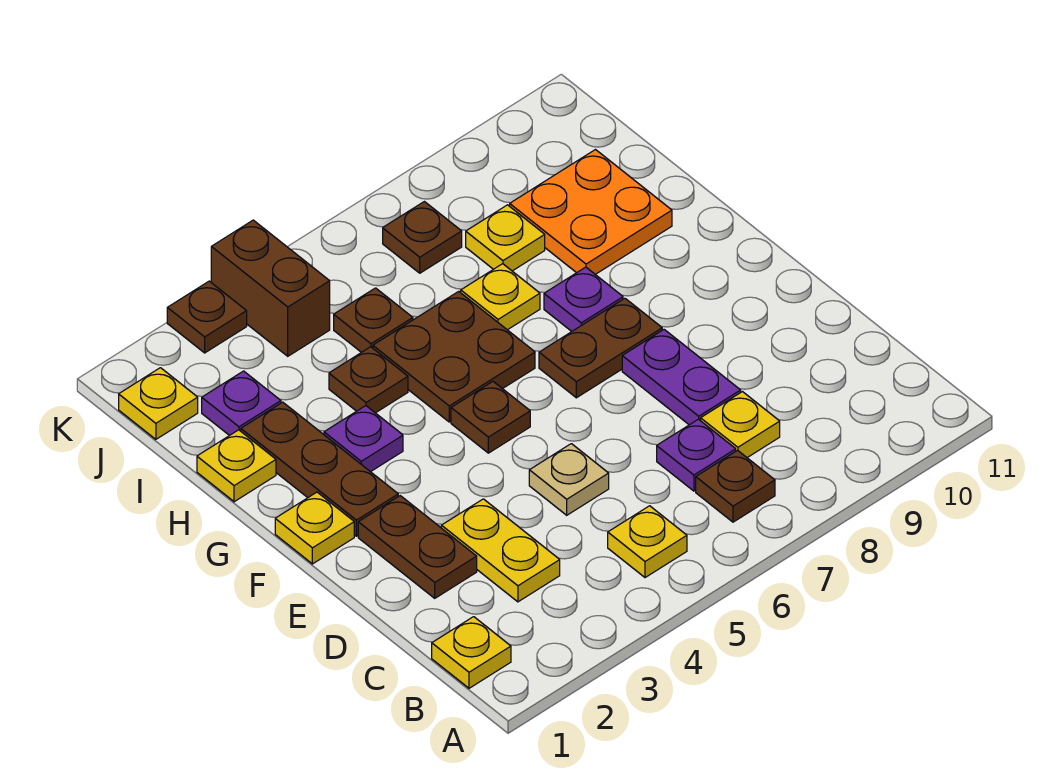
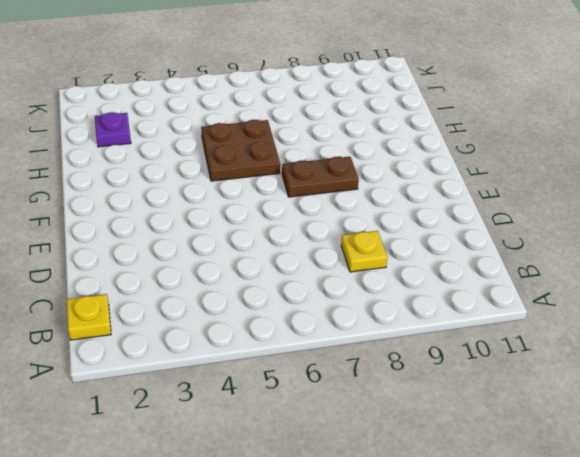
none -> yellow plate B5 level 1
none -> brown plate B7 level 1
none -> yellow plate C3:D3 level 1

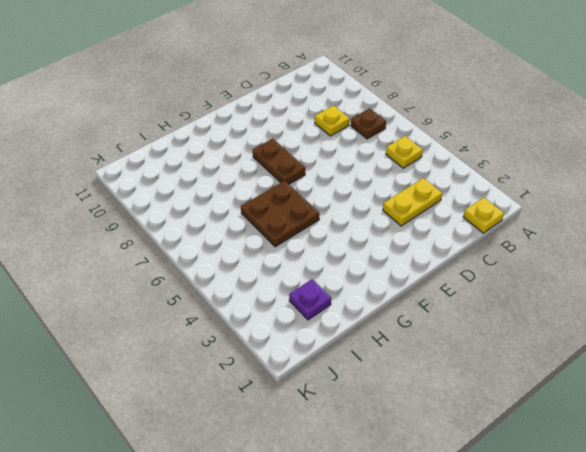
none -> purple plate C7 level 1
none -> brown plate D2:E2 level 1
none -> tan plate D5 level 1

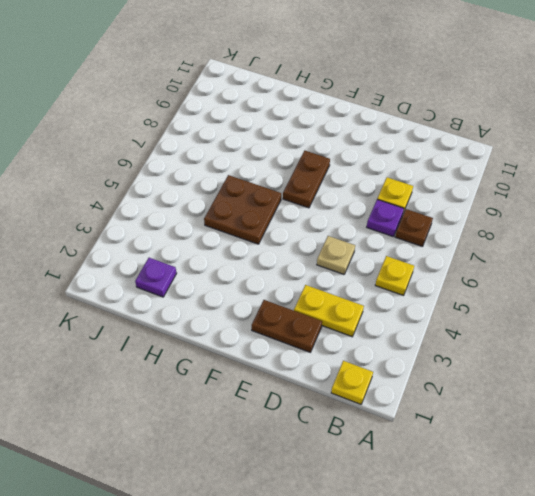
none -> purple plate D8:E8 level 1
none -> yellow plate F1 level 1
none -> brown plate F2:H2 level 1

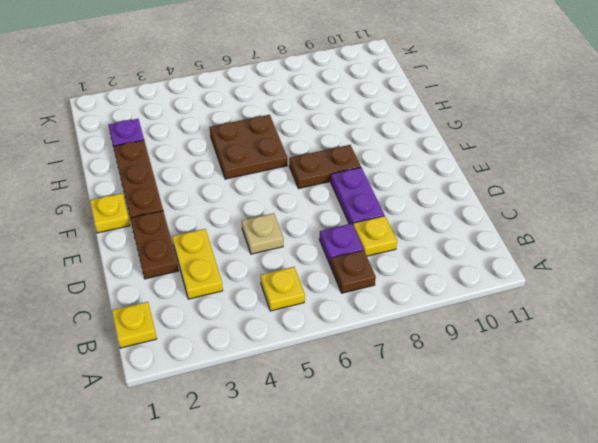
none -> brown plate F5 level 1
none -> purple plate G3 level 1
none -> purple plate G8 level 1

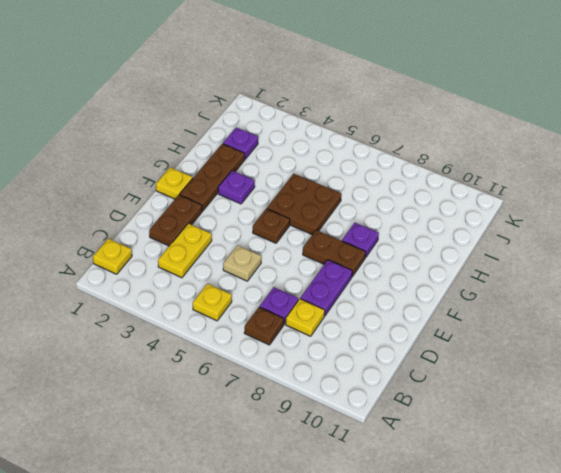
none -> yellow plate H1 level 1
none -> brown plate H4 level 1
none -> yellow plate H7 level 1

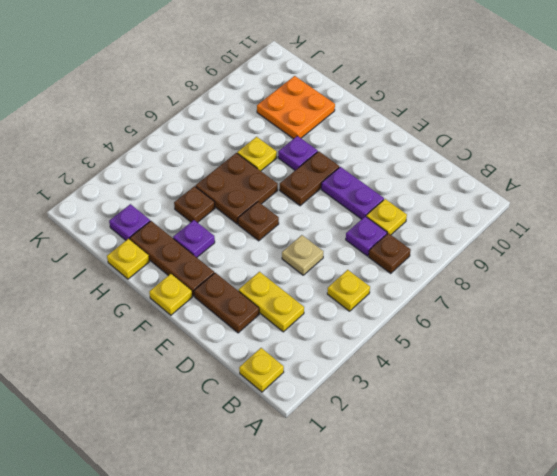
none -> brown plate I5 level 1
none -> yellow plate I8 level 1
none -> yellow plate J1 level 1

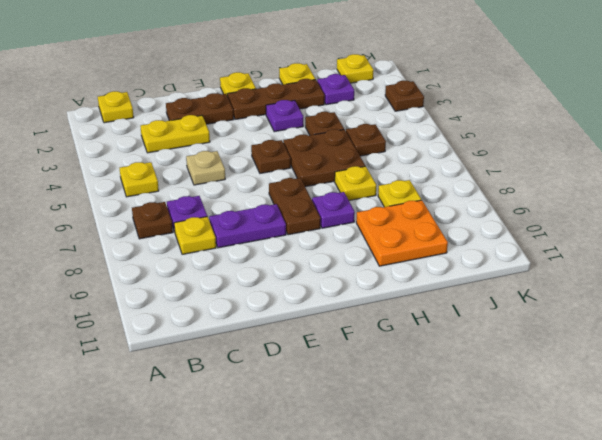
none -> brown brick J4:K4 level 1
none -> brown plate J7 level 1

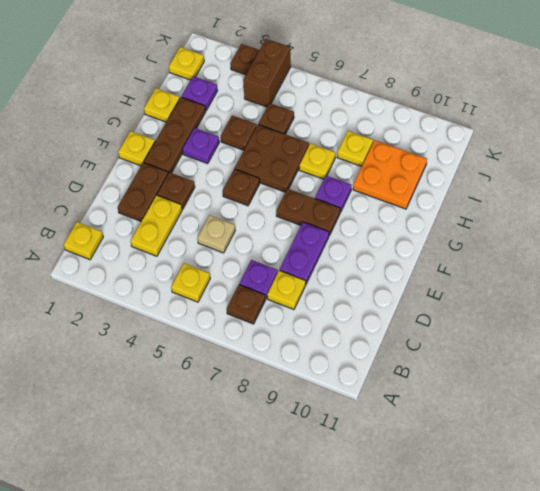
brown plate E3 level 1 -> brown plate J7 level 1

